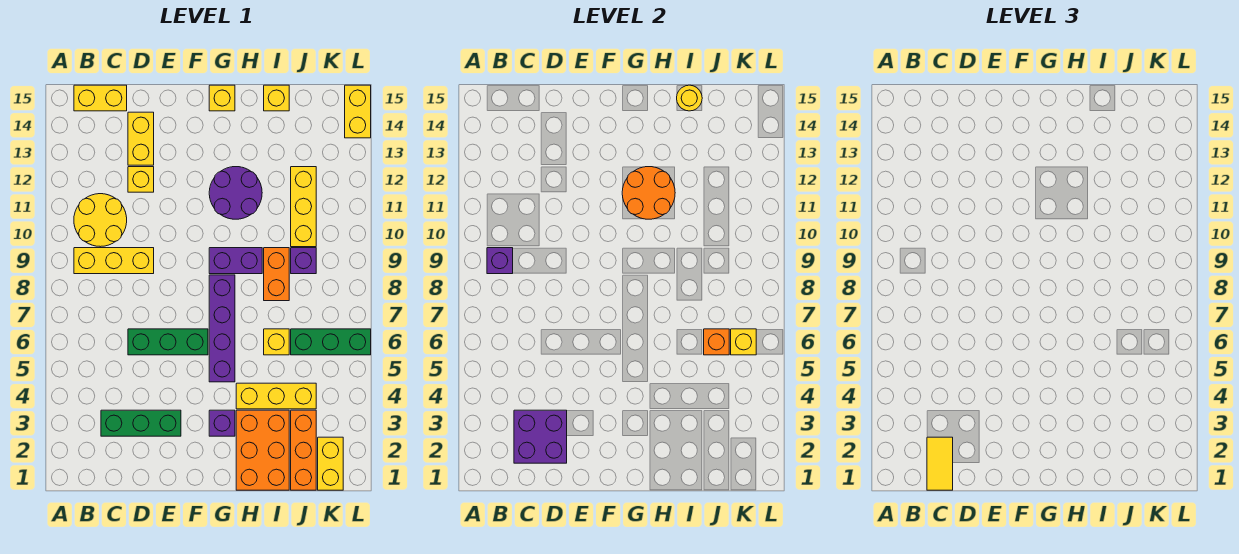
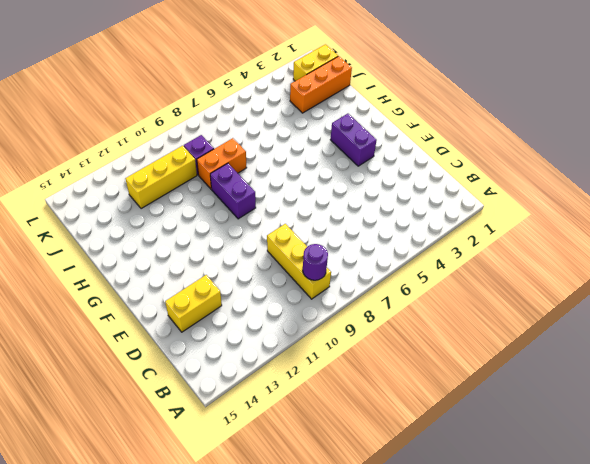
purple round brick B9 level 2 -> purple brick B9 level 2
purple brick F3:G3 level 1 -> purple brick G3 level 1
none -> yellow round brick B10:C11 level 1
none -> yellow brick B15:C15 level 1
none -> green brick C3:E3 level 1
none -> green brick D6:F6 level 1

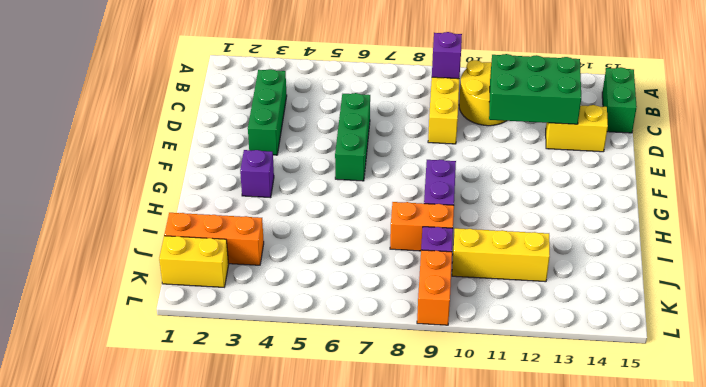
green brick B15:C15 level 1 -> yellow brick B15:C15 level 1
green brick C11:D13 level 2 -> none
orange brick K9:L9 level 1 -> none
none -> yellow brick D12 level 1
none -> purple brick G5:G8 level 1
none -> purple round brick G11:H12 level 1
none -> yellow brick G15 level 1

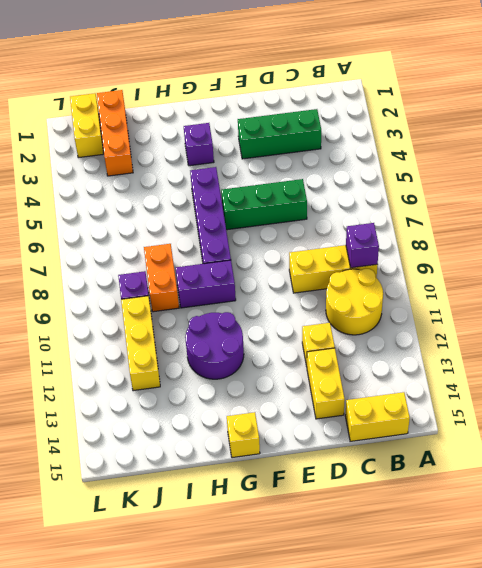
none -> orange brick H1:I3 level 1
none -> yellow brick H4:J4 level 1
none -> yellow brick I6 level 1
none -> yellow brick I15 level 1

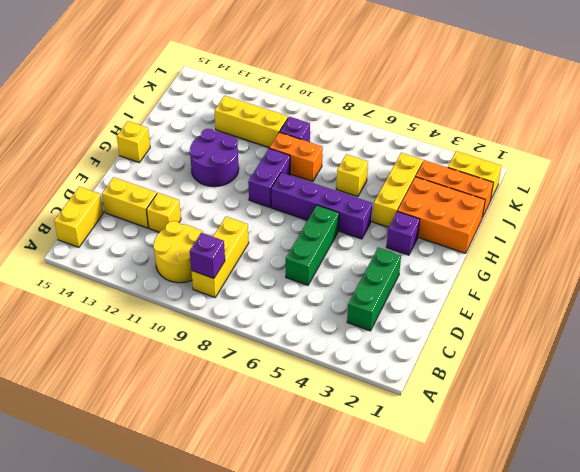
none -> yellow brick I15 level 1
none -> green brick J6:L6 level 1
none -> yellow brick L14:L15 level 1
none -> purple brick C2:D3 level 2

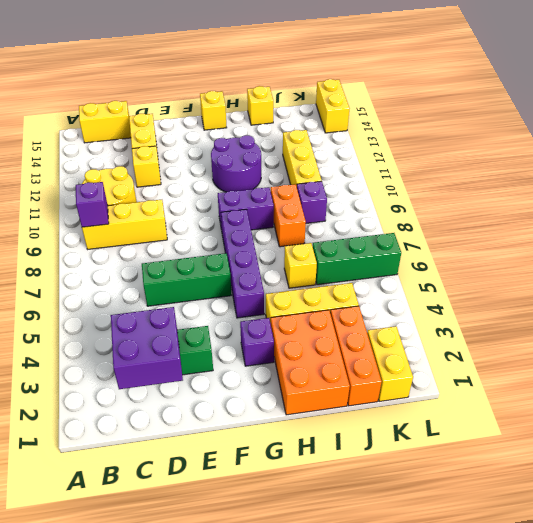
none -> orange round brick G11:H12 level 2
none -> yellow round brick I15 level 2
none -> orange brick J6 level 2
none -> yellow brick K6 level 2

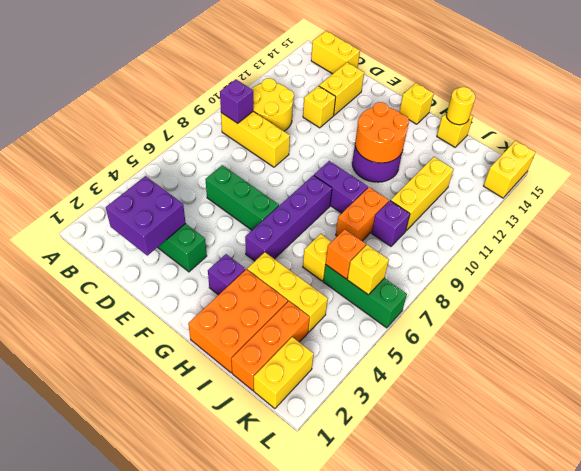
none -> yellow tile C1:C2 level 3

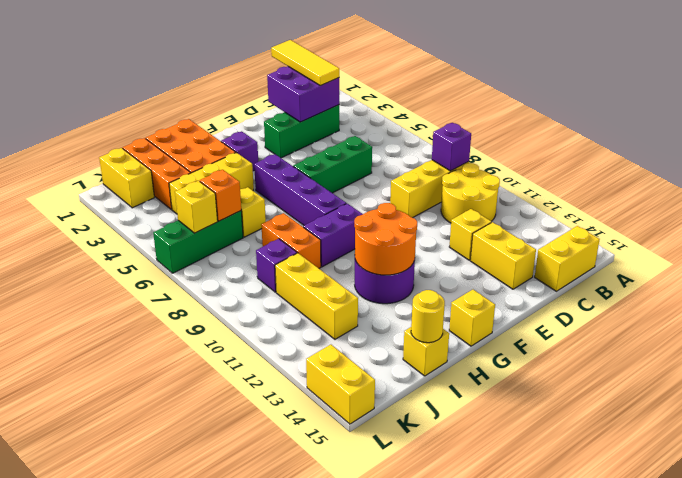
yellow tile C1:C3 level 3 -> yellow tile C1:C2 level 3

